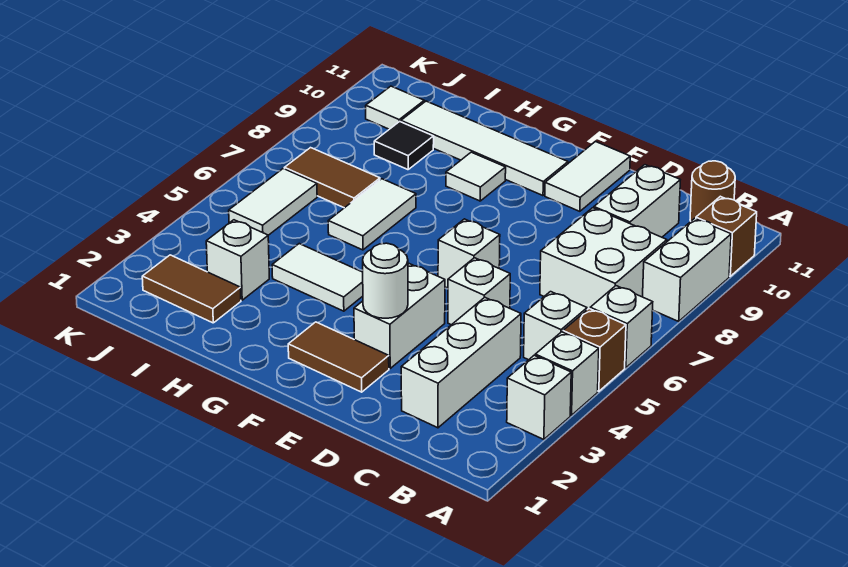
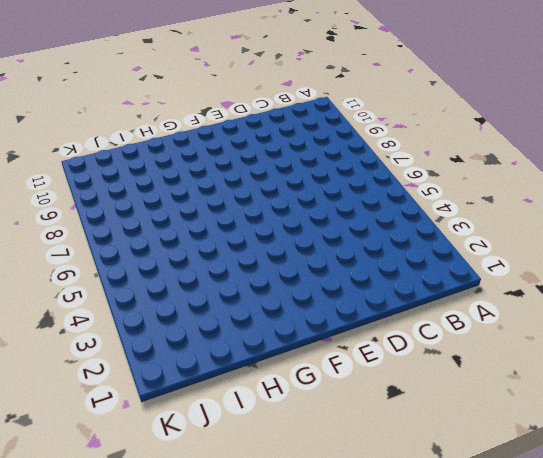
none -> white brick A3 level 1
none -> white brick A4 level 1
none -> brown brick A5 level 1

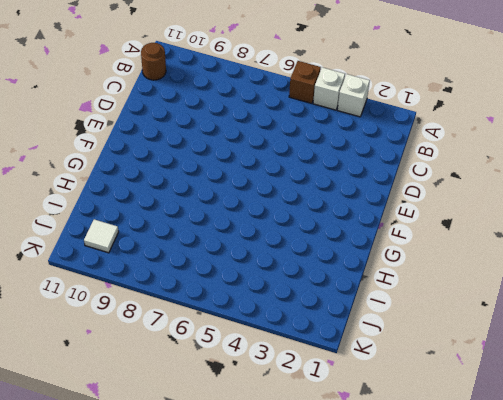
none -> white brick A6 level 1
none -> white brick A8:A9 level 1
none -> brown brick A10 level 1

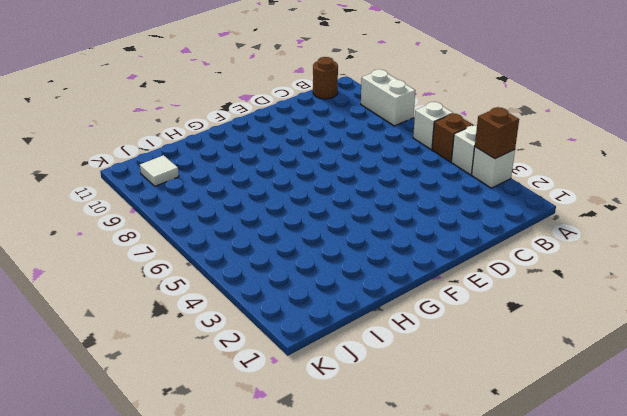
brown brick A3 level 2 -> brown brick A10 level 1
none -> white brick B5 level 1
none -> white brick B7:C8 level 1
none -> white brick C2:C4 level 1

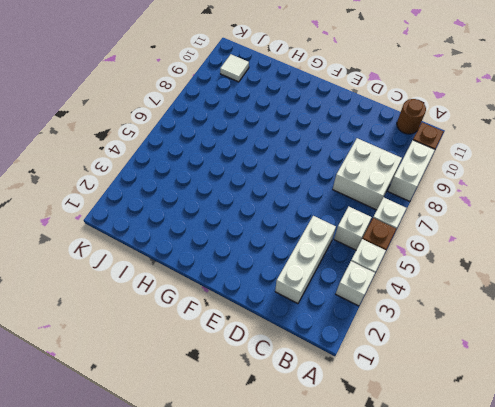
none -> white brick C9:C10 level 1
none -> white brick D5 level 1
none -> brown tile E2:F2 level 1

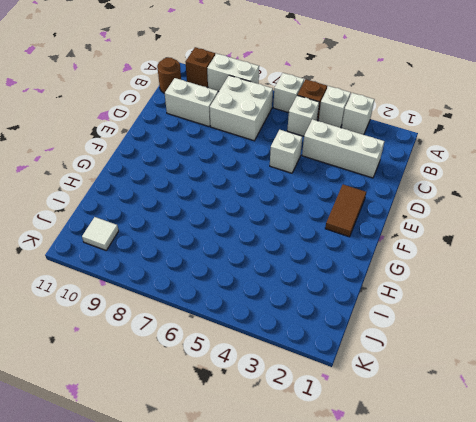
none -> white brick E3:E4 level 1
none -> white brick E6 level 1
none -> white tile E10:E11 level 1

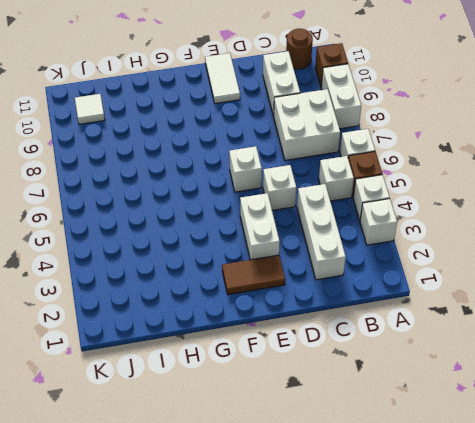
none -> white tile F10:I10 level 1
none -> white tile G4:H4 level 1
none -> white tile G9 level 1

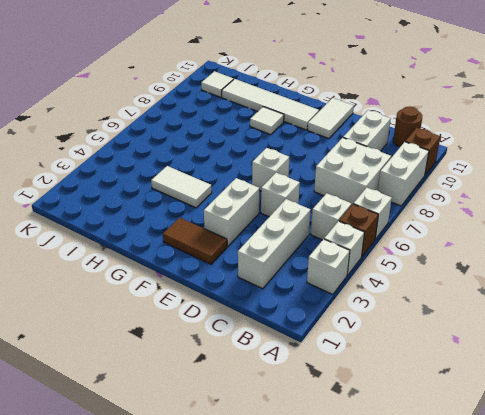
none -> white tile H6:H7 level 1
none -> brown tile I2:J2 level 1
none -> white brick I3 level 1

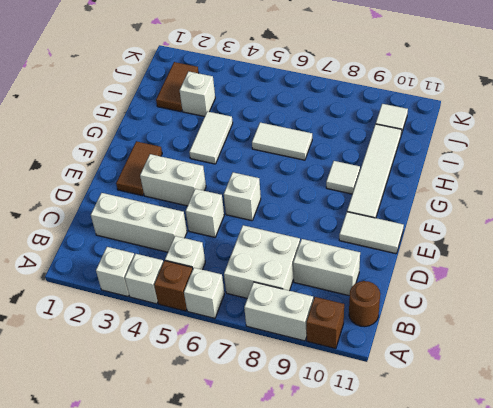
none -> brown tile I7:J7 level 1
none -> black tile I9 level 1
none -> white tile J5:J6 level 1

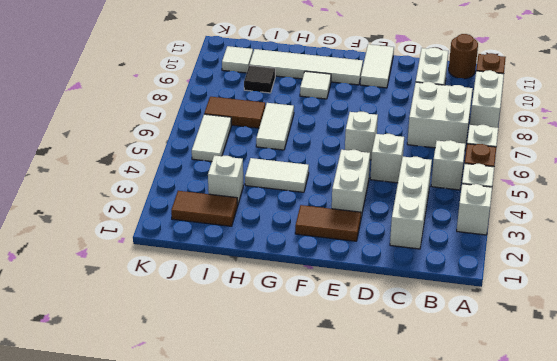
none -> white round brick E3 level 2

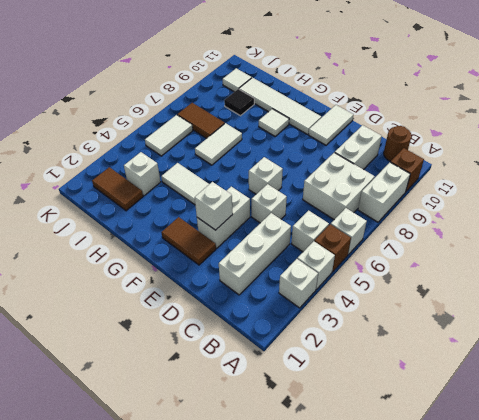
white brick E3 level 2 -> white round brick E3 level 2

